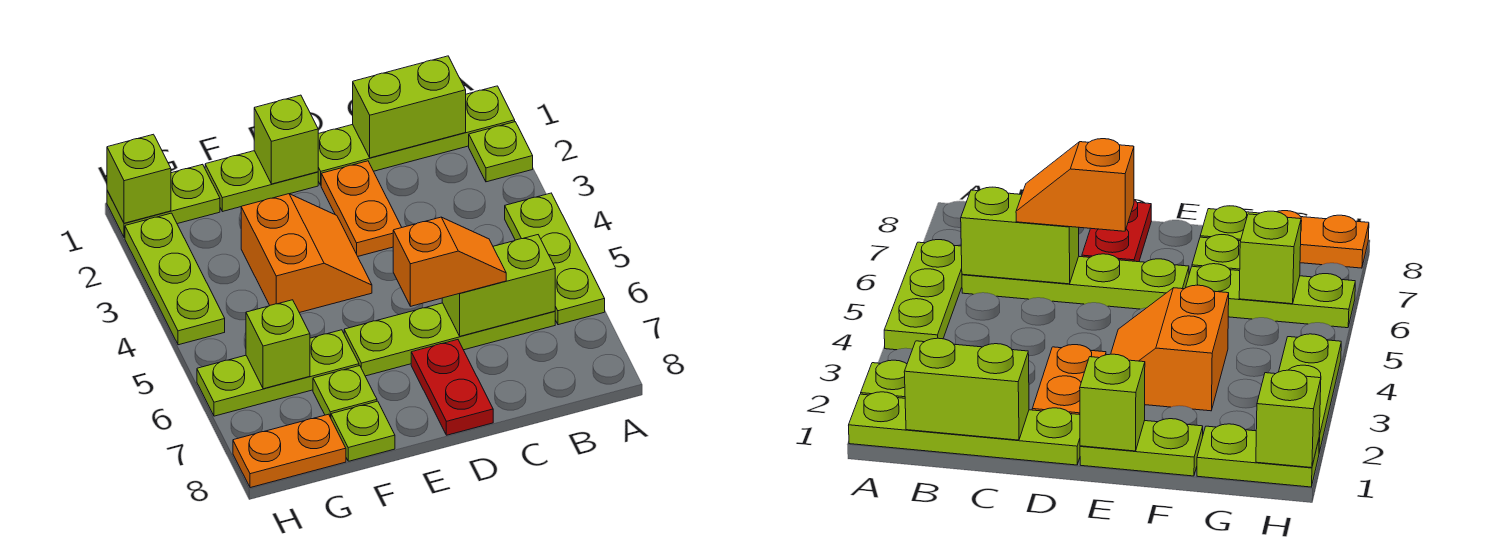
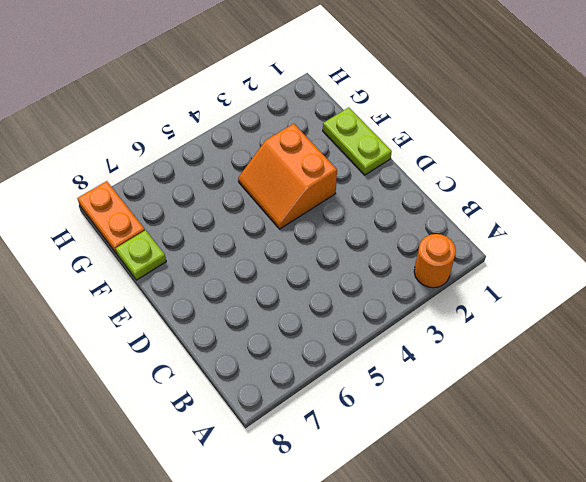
orange round brick A2 level 1 -> lime plate A2 level 1
orange slope E3:F4 level 1 top 3 -> orange slope E3:F4 level 1 top F
none -> lime plate A1:D1 level 1
none -> lime plate A4:A6 level 1
none -> lime plate B6:E6 level 1

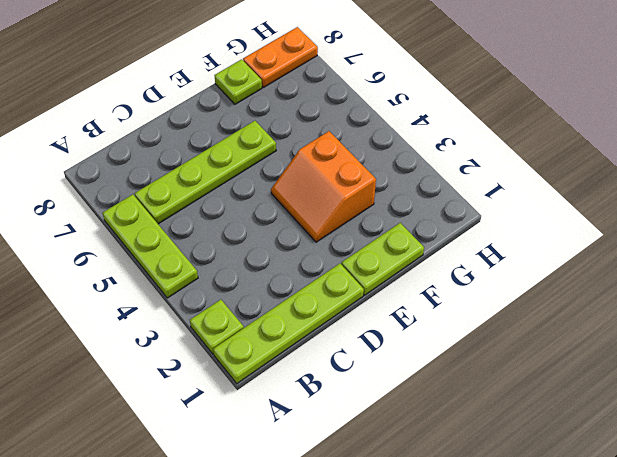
none -> orange plate D2:D3 level 1
none -> red plate D7:D8 level 1
none -> lime plate F6:H6 level 1

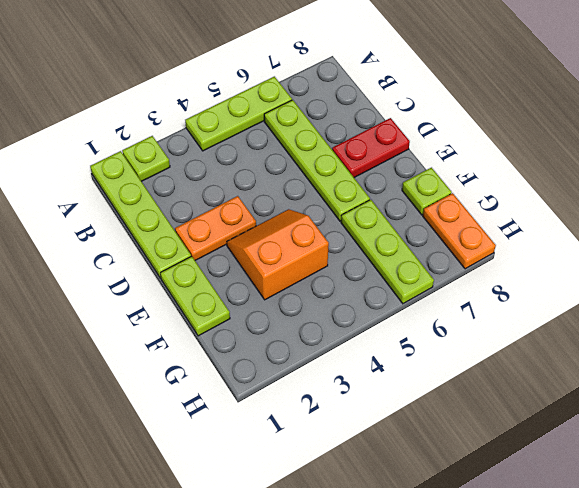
none -> lime plate F7 level 1
none -> lime plate G1:H1 level 1
none -> lime plate H2:H4 level 1

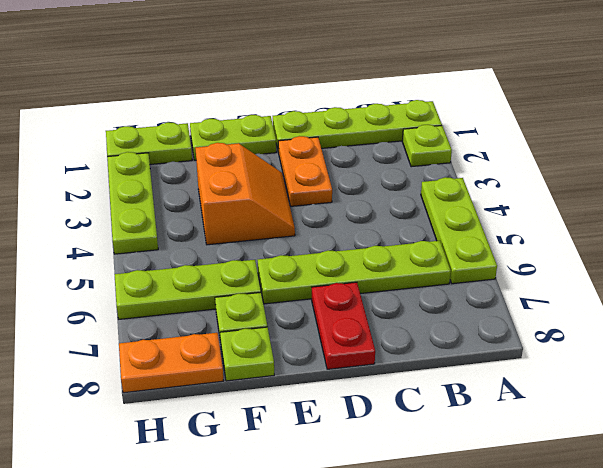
none -> lime brick B1:C1 level 2
none -> lime brick B6:C6 level 2
none -> lime brick E1 level 2

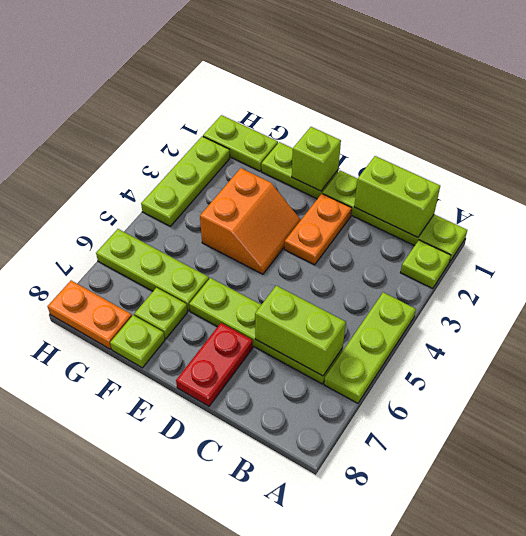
none -> lime brick G6 level 2
none -> lime brick H1 level 2
none -> orange slope C6:D6 level 3 top D

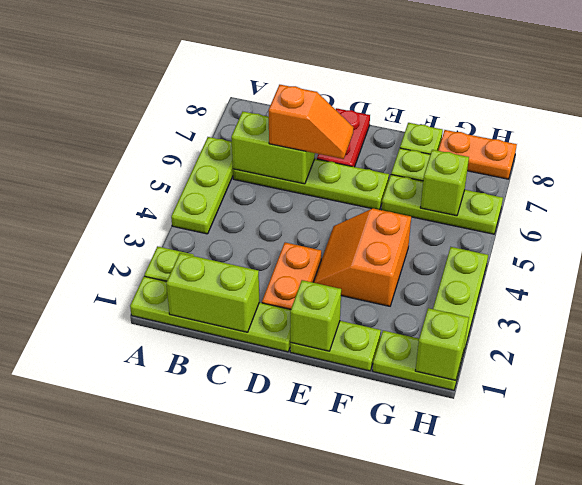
orange slope C6:D6 level 3 top C -> orange slope C6:D6 level 3 top D

